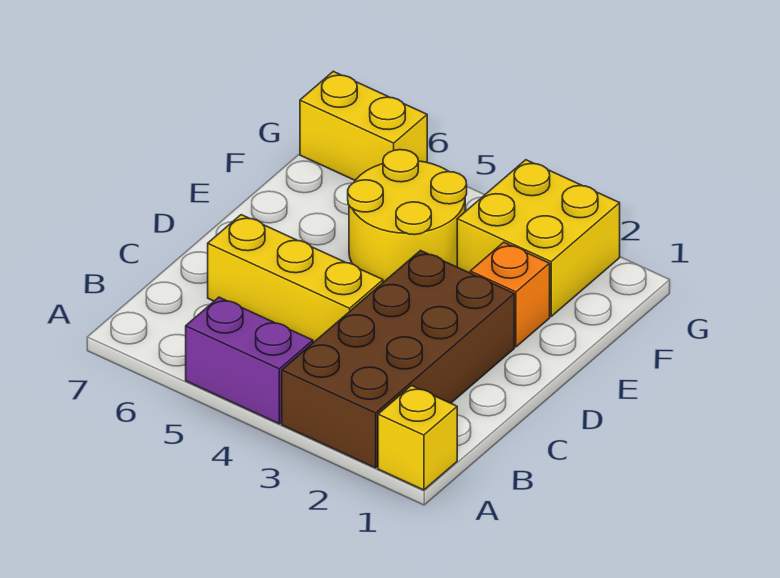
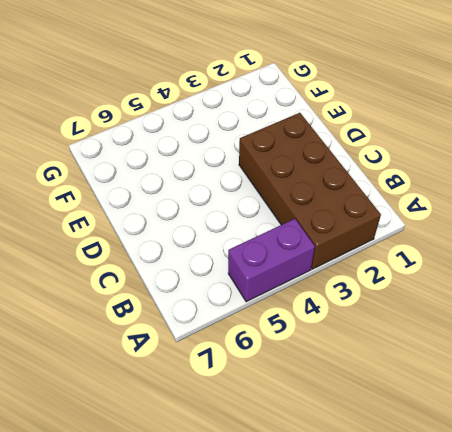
none -> yellow brick A1 level 1
none -> yellow brick C4:C6 level 1

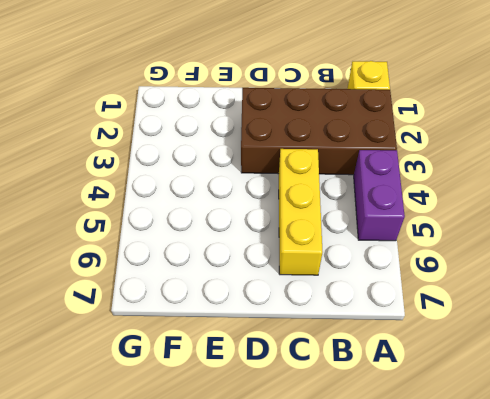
none -> orange brick E2 level 1
none -> yellow round brick E4:F5 level 1

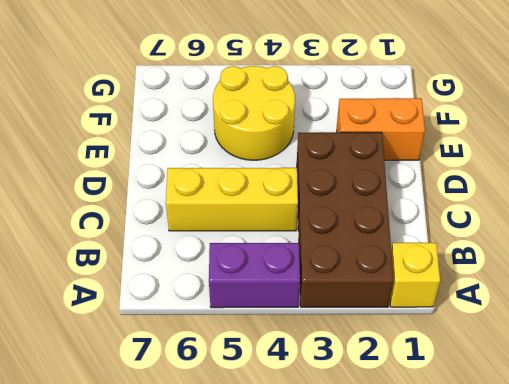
orange brick E1:E2 level 1 -> orange brick E2 level 1
none -> yellow brick F2:G3 level 1
none -> yellow brick G6:G7 level 1

